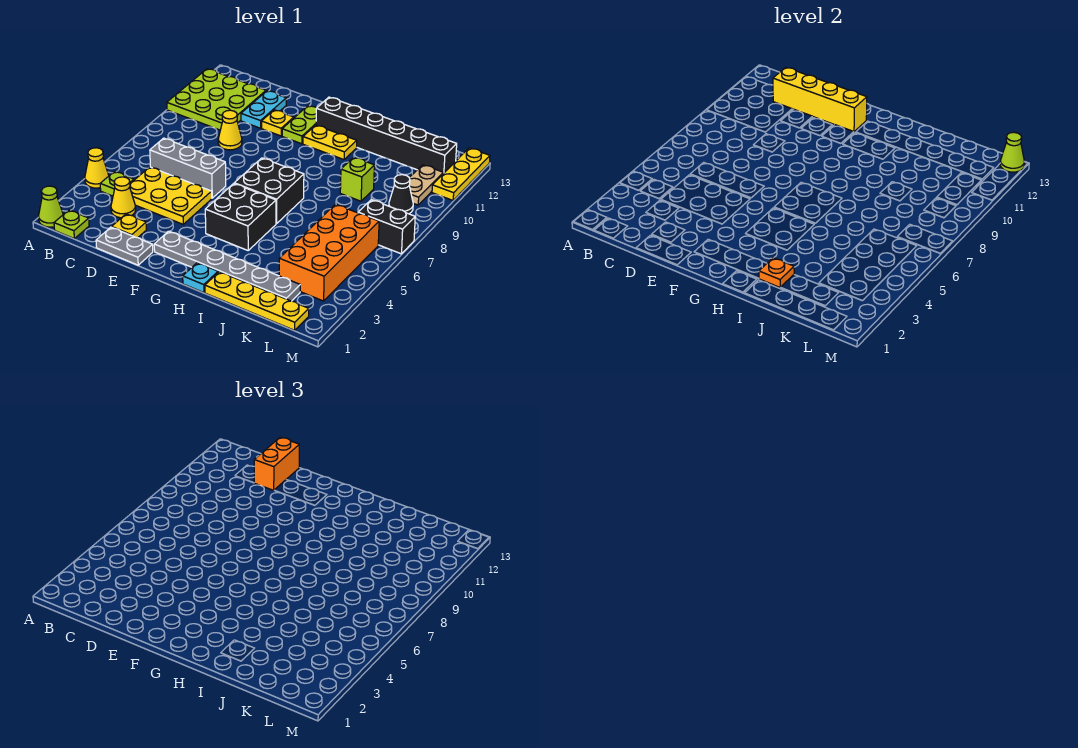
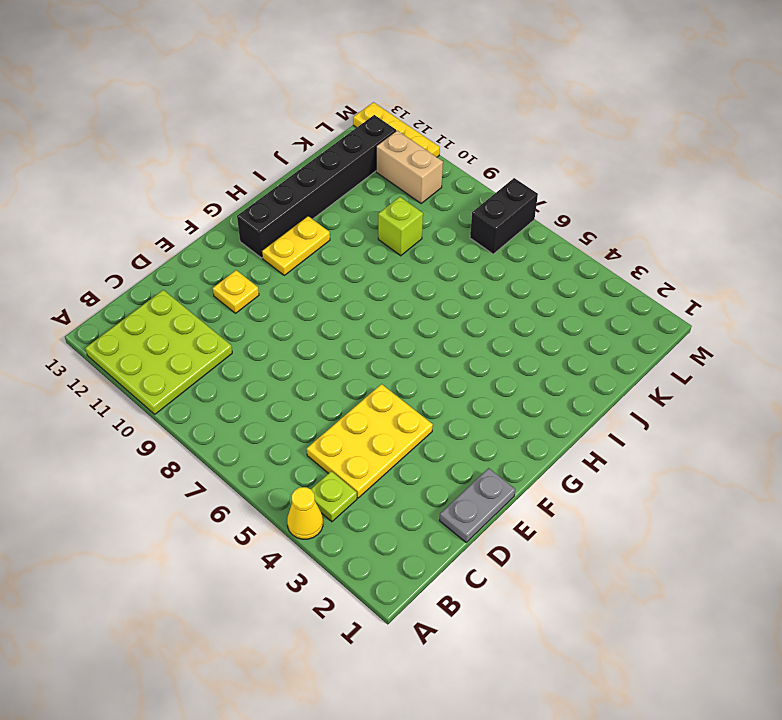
tan brick L10:L11 level 1 -> tan plate L10:L11 level 1
none -> lime cone A1 level 1
none -> lime plate B1 level 1
none -> yellow cone C3 level 1
none -> grey brick C6:E6 level 1

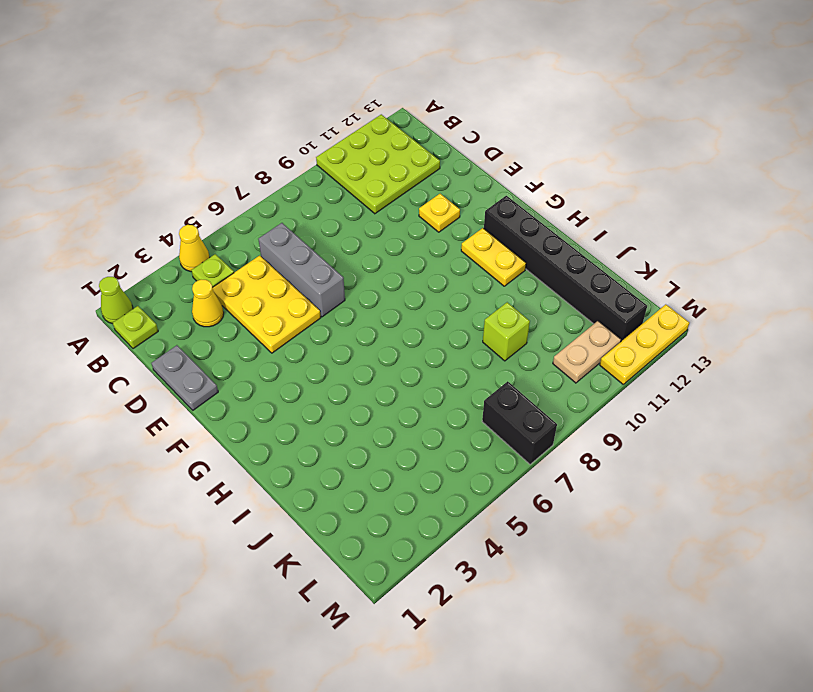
none -> yellow plate D2 level 1
none -> yellow cone D9 level 1
none -> cyan plate D11:D12 level 1
none -> grey plate F2:K2 level 1

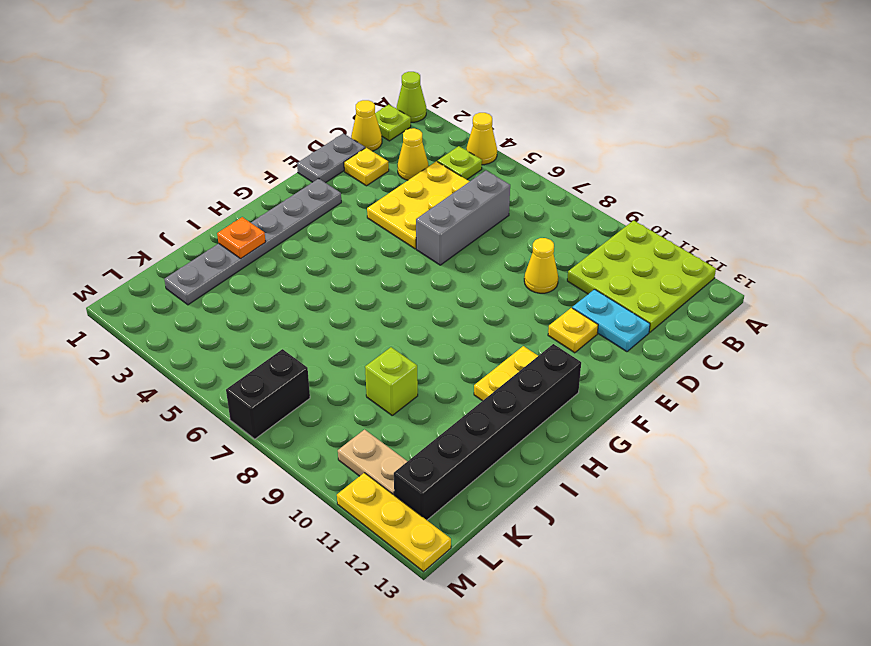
yellow cone C1 level 1 -> none
none -> lime plate F11:F12 level 1
none -> black brick G4:H5 level 1
none -> black brick G6:H7 level 1
none -> cyan plate H1 level 1

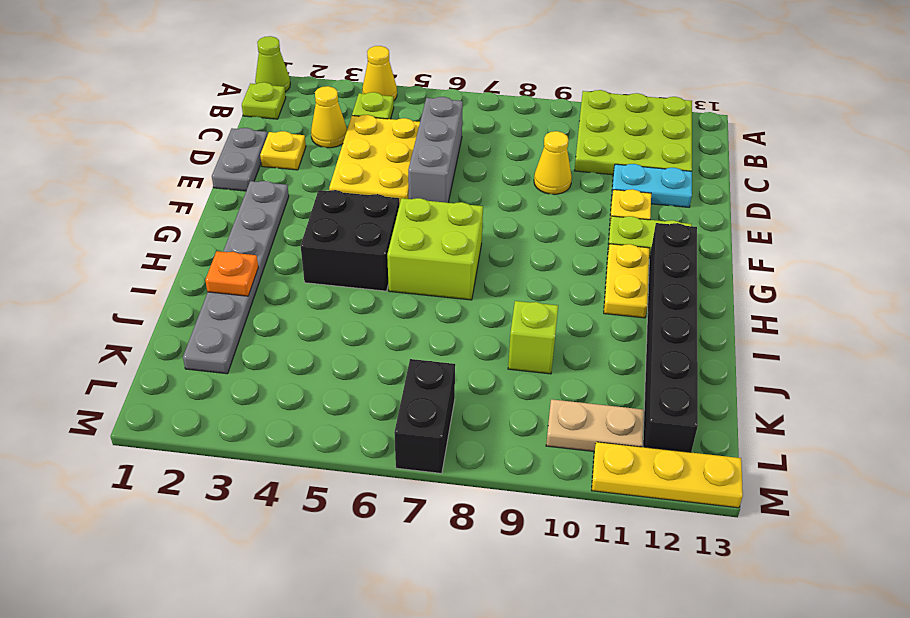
lime brick G6:H7 level 1 -> black brick G6:H7 level 1
none -> cyan plate H1 level 1
none -> yellow plate I1:L1 level 1
none -> orange brick K3:L6 level 1
none -> black cone L9 level 1

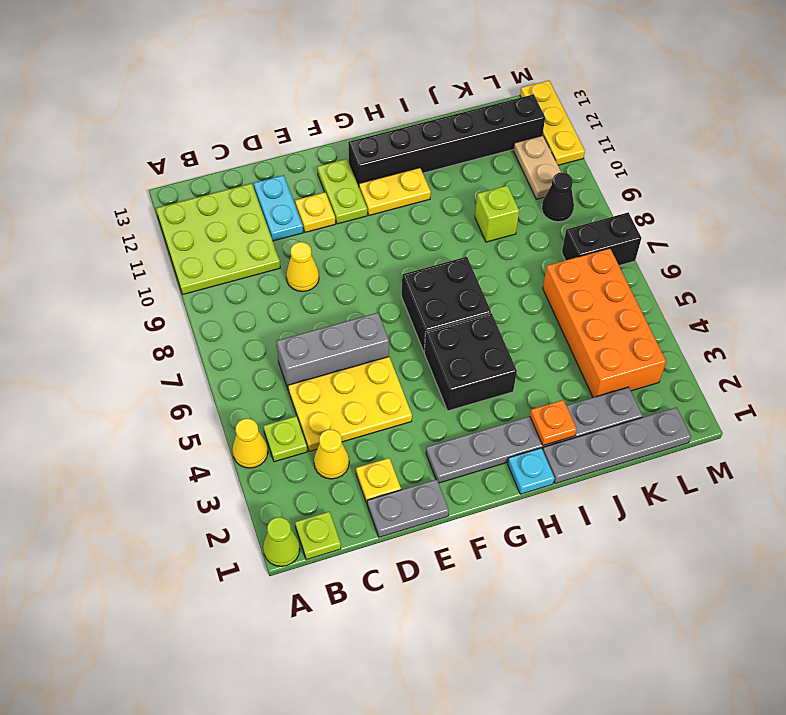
grey plate I1:L1 level 1 -> yellow plate I1:L1 level 1
none -> yellow brick C12:F12 level 2
none -> lime cone M13 level 2
none -> orange brick D12:D13 level 3

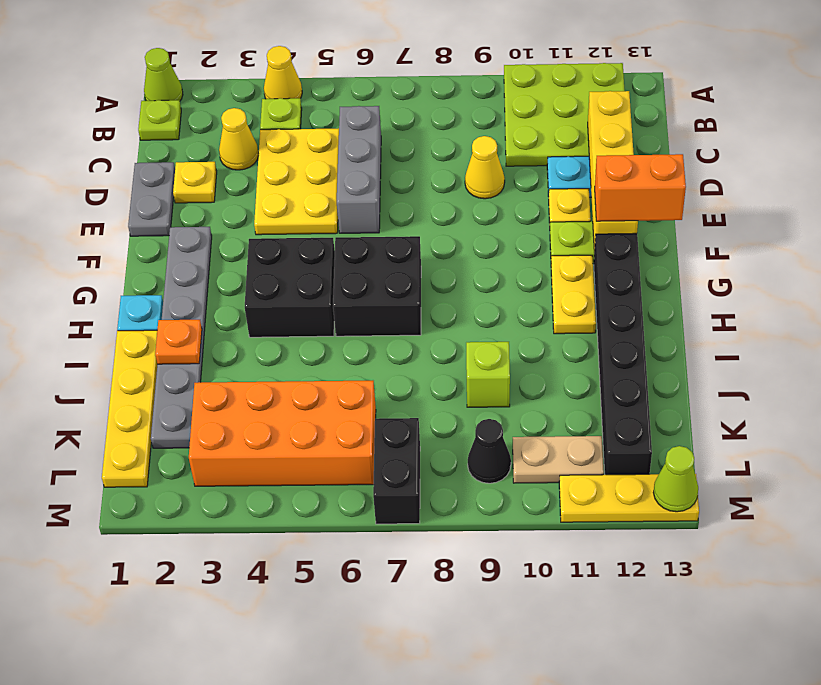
orange brick F12:F13 level 3 -> orange brick D12:D13 level 3

